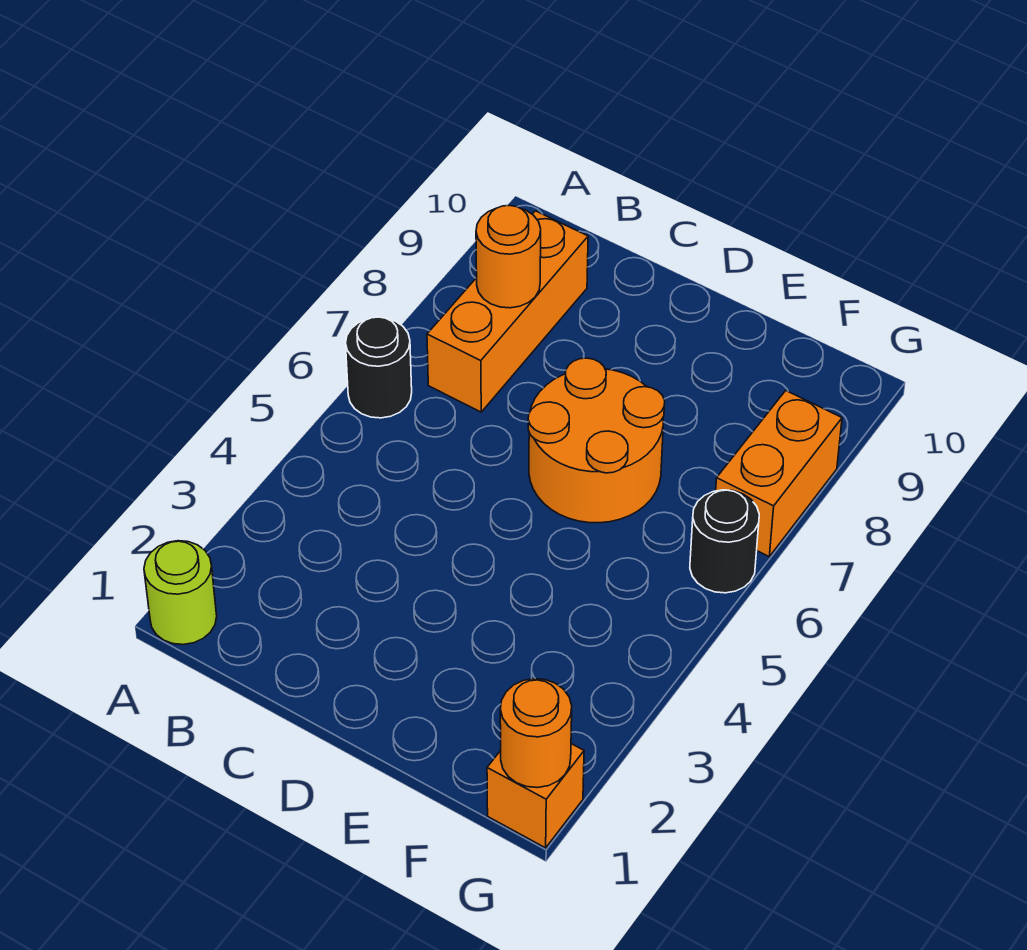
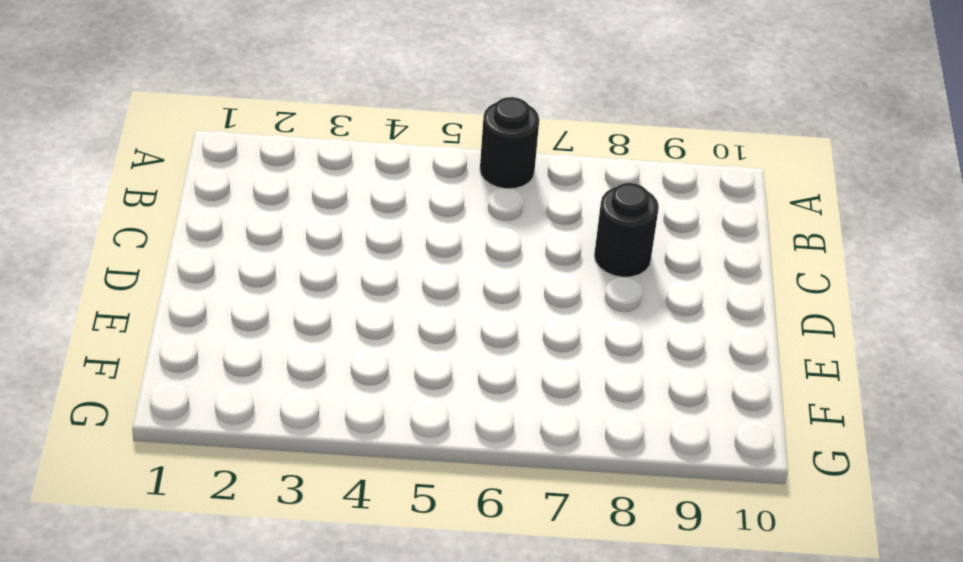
black round brick C8 level 1 -> black round brick G6 level 1
none -> lime round brick A1 level 1
none -> orange brick B7:B9 level 1

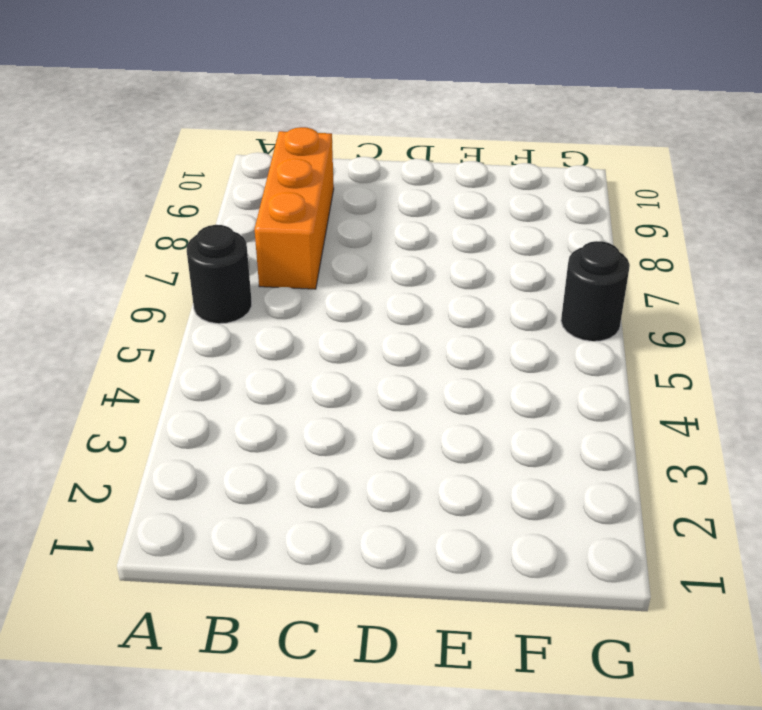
none -> lime round brick A1 level 1
none -> orange round brick D6:E7 level 1

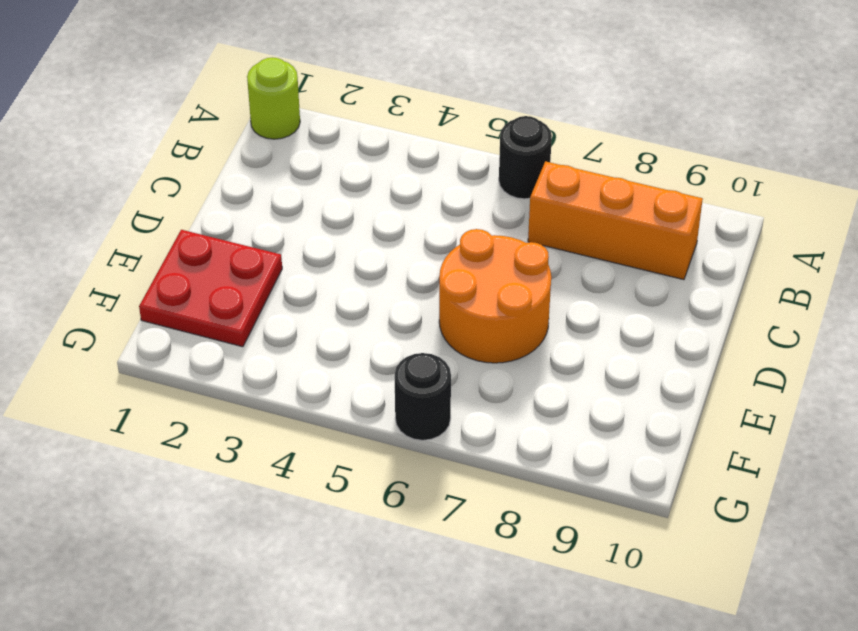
red plate E1:F2 level 1 -> none
none -> orange brick G1 level 1
none -> orange brick G7:G8 level 1

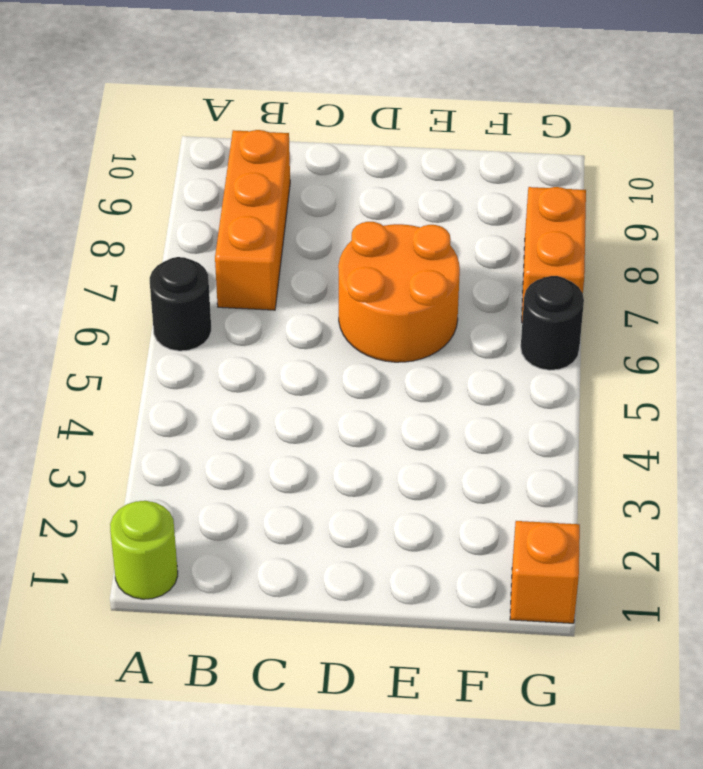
none -> orange round brick B8 level 2
none -> orange round brick G1 level 2

